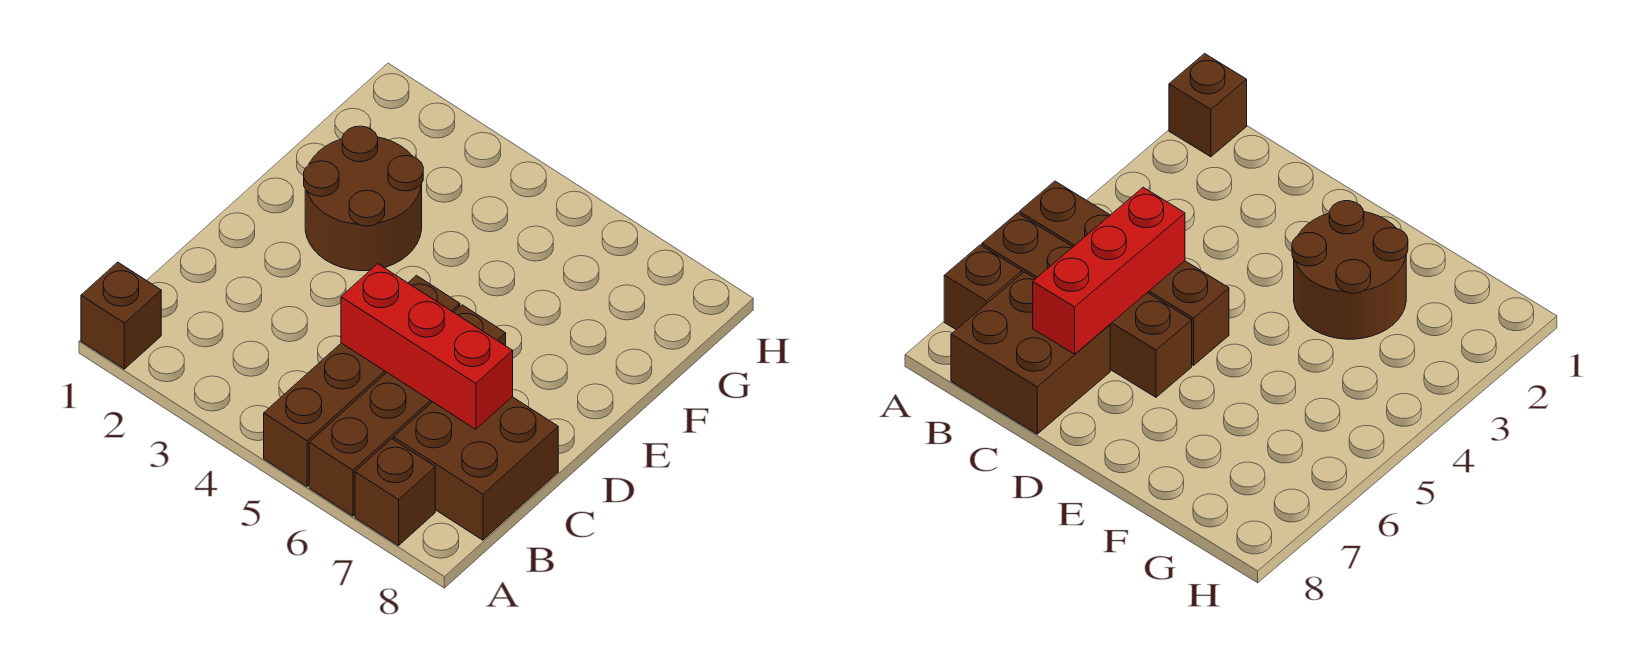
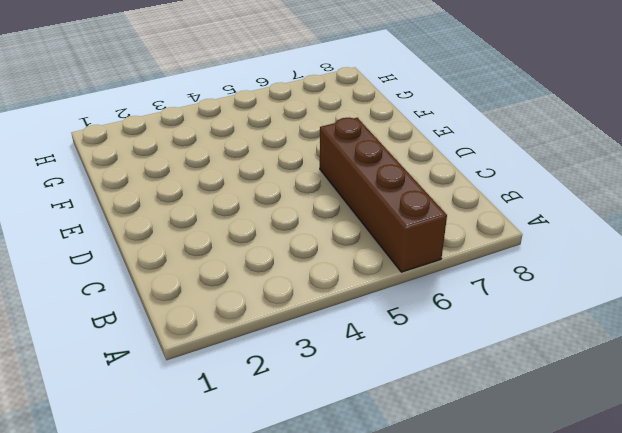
none -> brown brick A1 level 1
none -> brown brick A5:D5 level 1

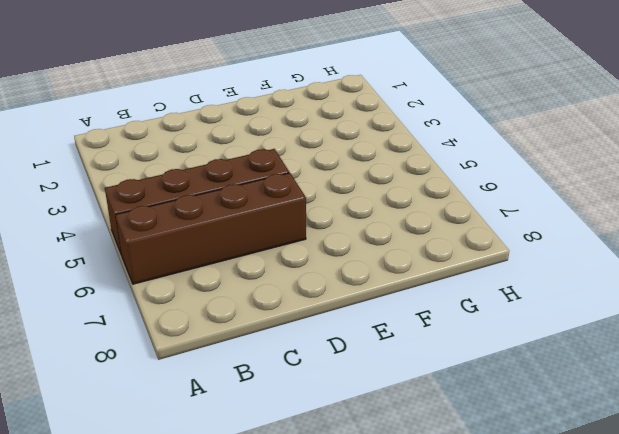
none -> brown brick A1 level 1
none -> brown brick A7 level 1

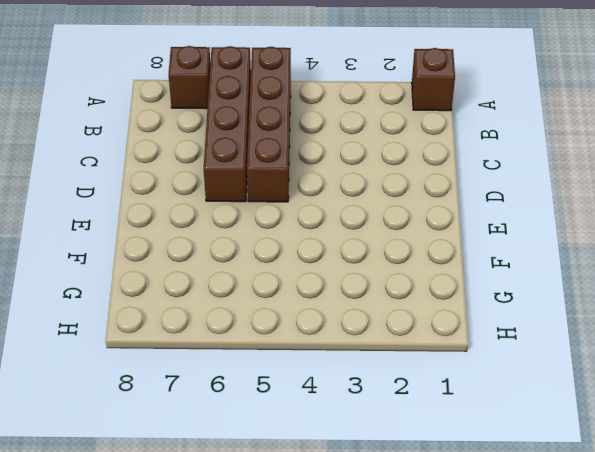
none -> brown brick B7:C8 level 1
none -> brown round brick E2:F3 level 1

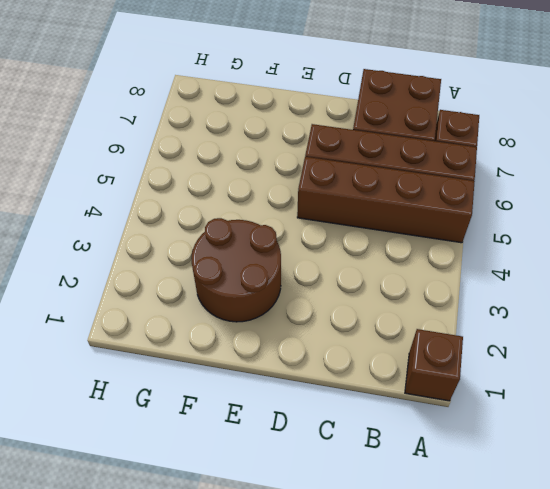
none -> red brick C5:C7 level 2

